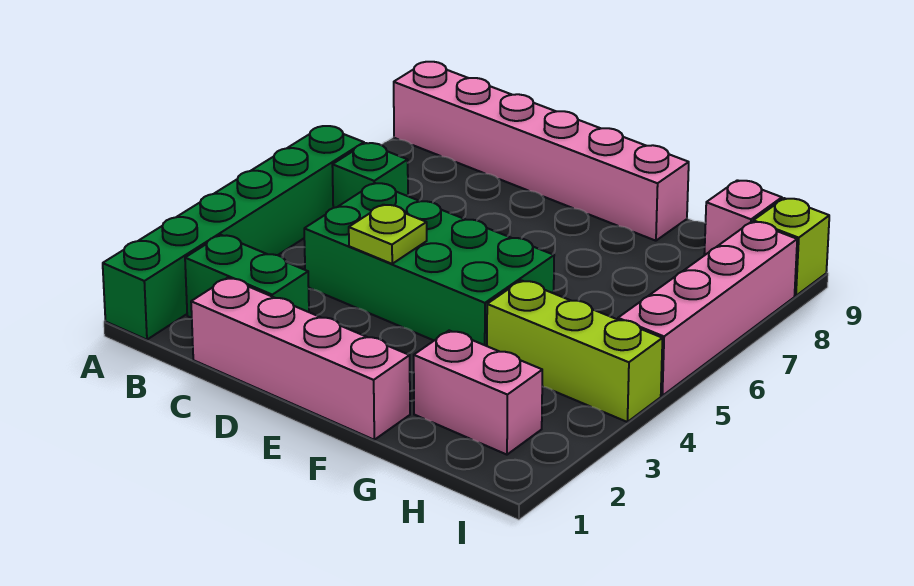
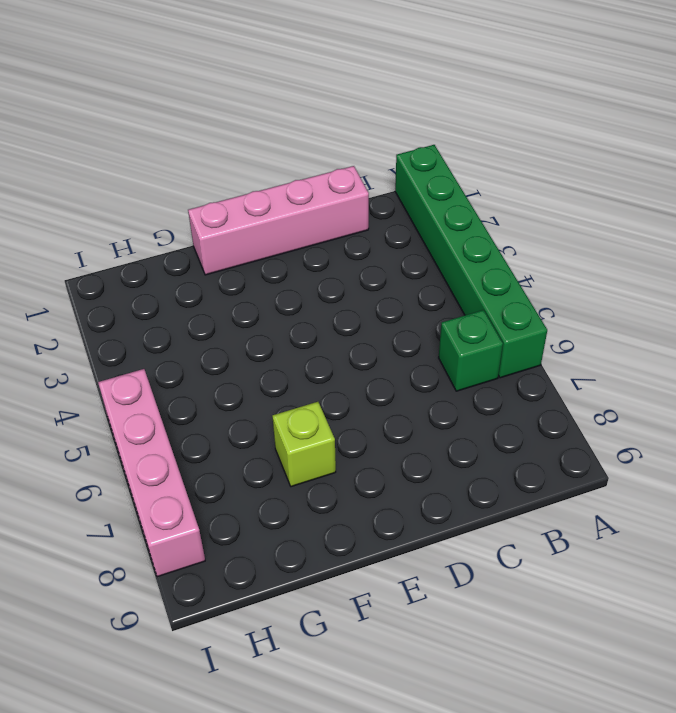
lime brick F7 level 1 -> lime brick I9 level 1
none -> pink brick A9:F9 level 1
none -> green brick B2:C2 level 1
none -> green brick C4:F5 level 1

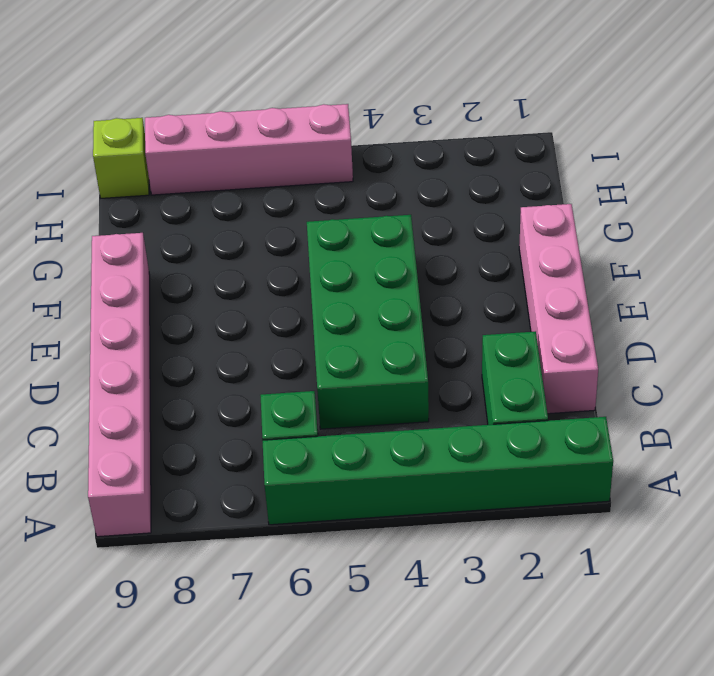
none -> pink brick G2:H2 level 1
none -> lime brick G4:I4 level 1
none -> pink brick H9 level 1

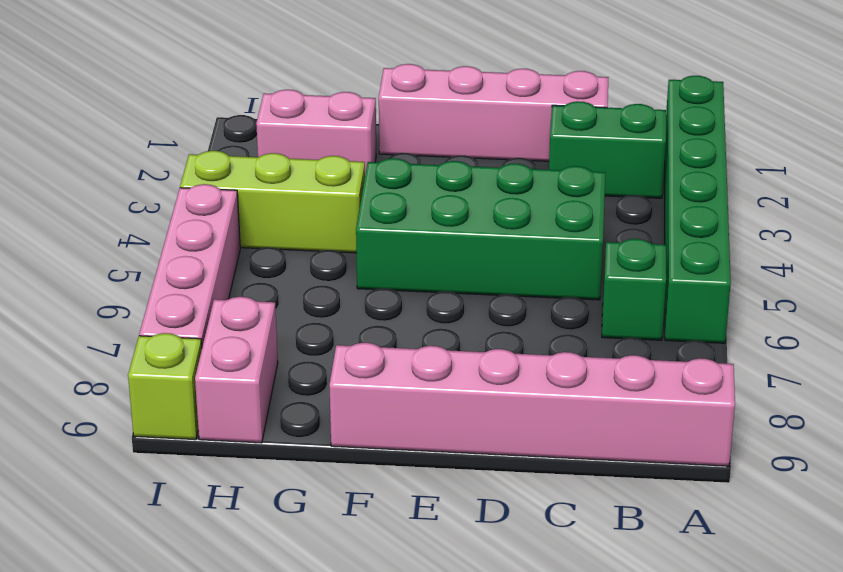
pink brick H8:H9 level 1 -> pink brick H9 level 1
none -> lime plate D4 level 2

